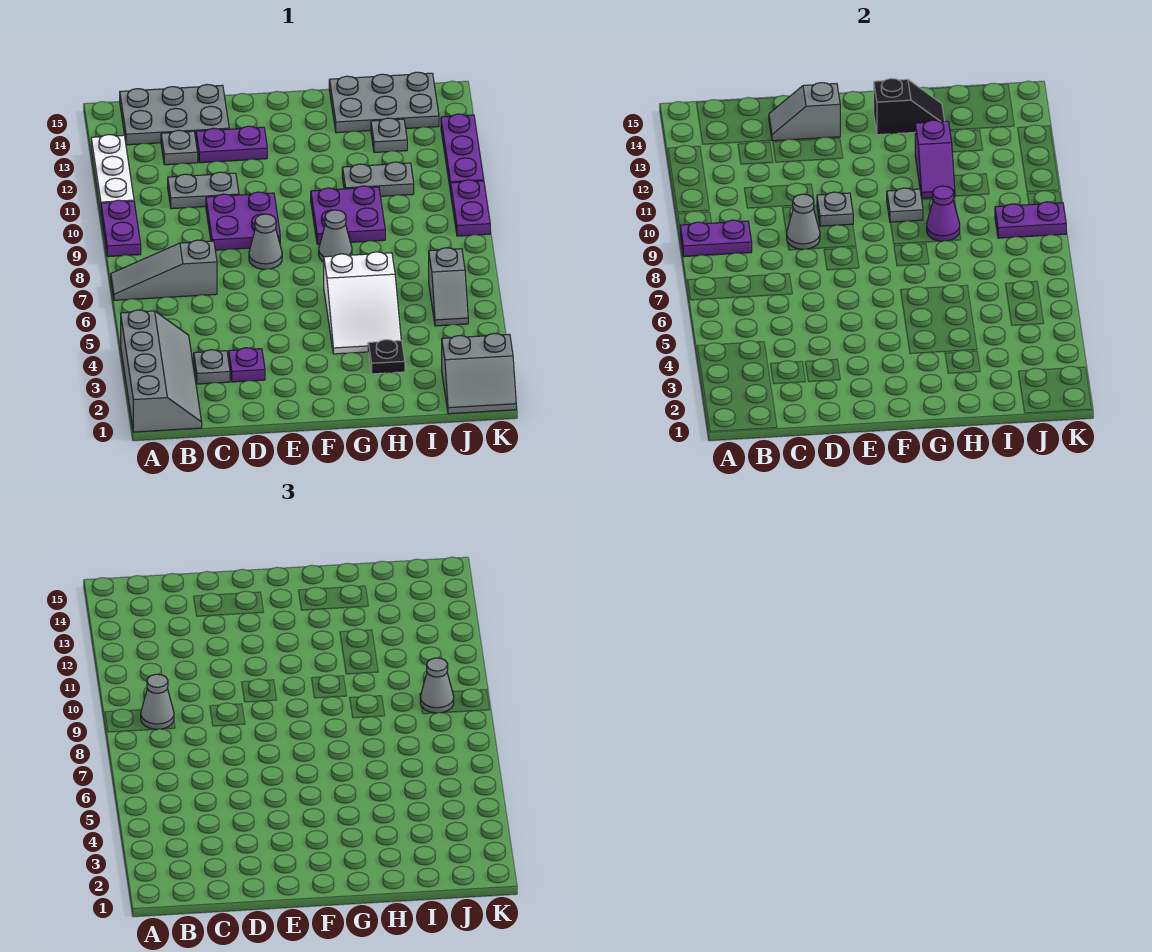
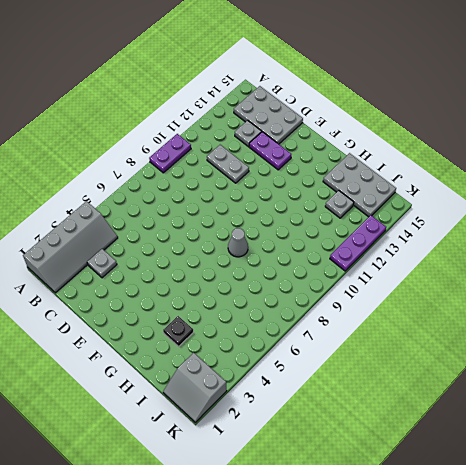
none -> grey slope A7:C7 level 1 top C
none -> white plate A11:A13 level 1
none -> purple plate D3 level 1
none -> purple plate D9:E10 level 1

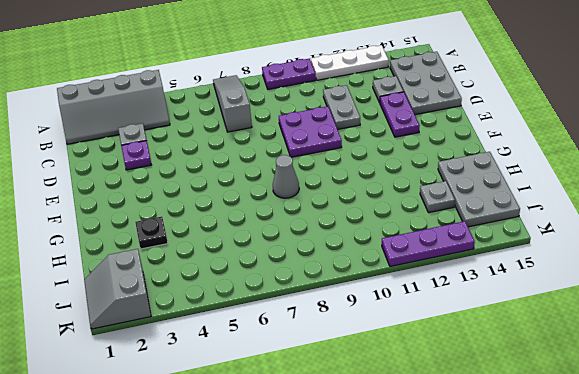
none -> grey cone E8 level 1
none -> white slope G4:H6 level 1 top 6
none -> purple plate G9:H10 level 1
none -> grey plate H11:I11 level 1

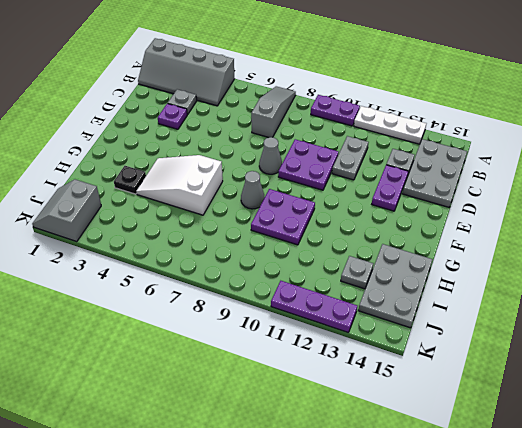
none -> grey plate H11:I11 level 1
none -> grey slope J5:J6 level 1 top 6
none -> purple plate K9:K10 level 1
none -> purple plate A9:B9 level 2

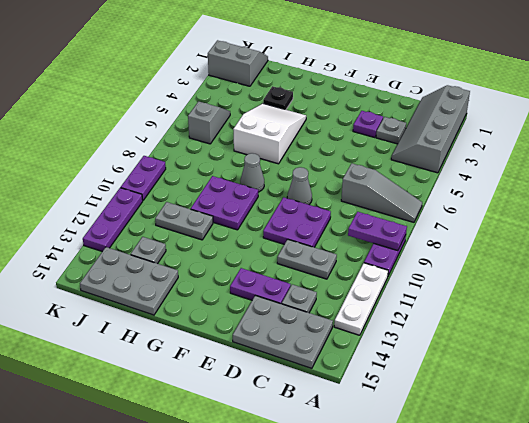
none -> grey cone D9 level 2
none -> grey slope D14:E14 level 2 top E
none -> grey plate E10 level 2
none -> grey plate G10 level 2

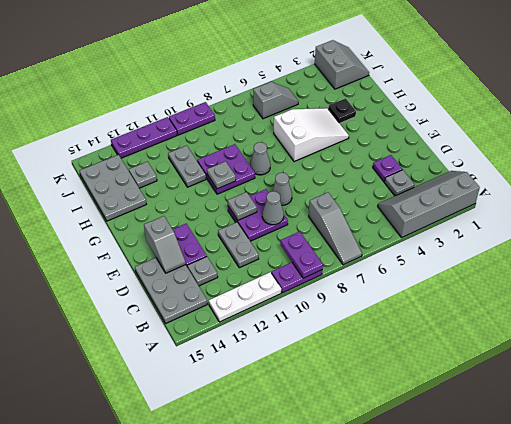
none -> black slope G14:H14 level 2 top G
none -> purple cone H9 level 2
none -> purple slope H11:H12 level 2 top 12
none -> purple plate J9:K9 level 2

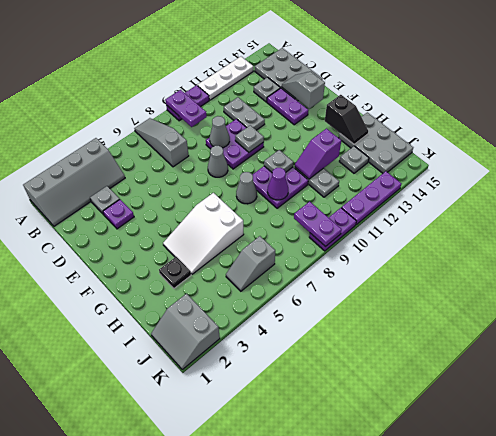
none -> grey cone B9 level 3
none -> grey cone J9 level 3

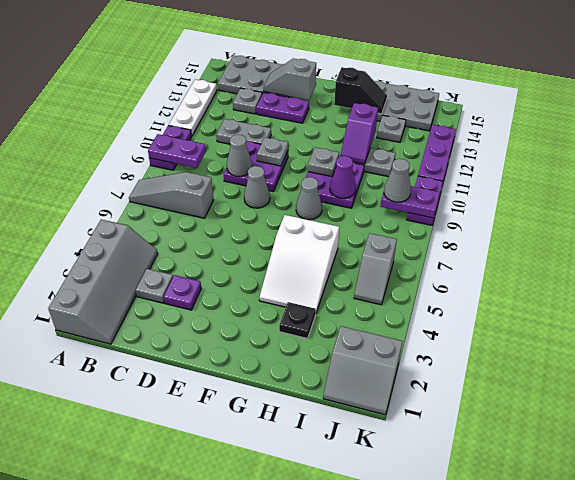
none -> grey cone B9 level 3

